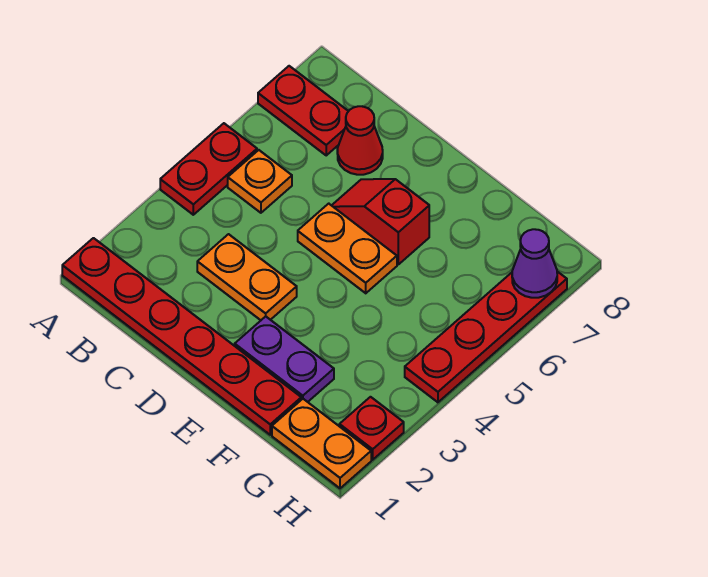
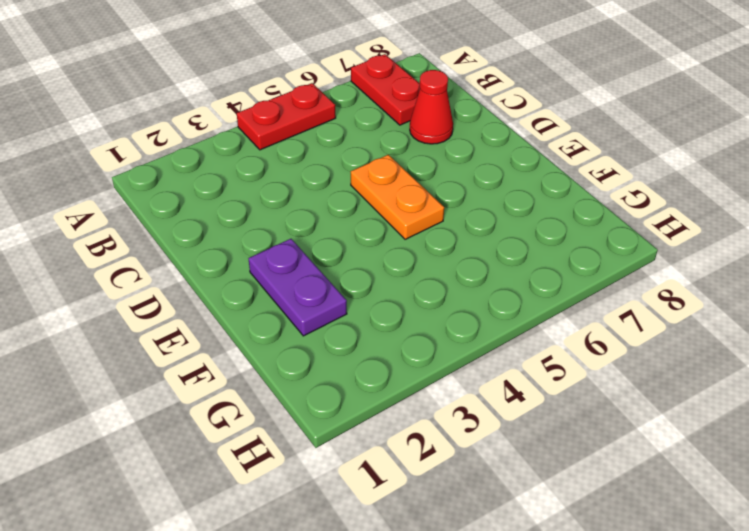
none -> red plate A1:F1 level 1
none -> orange plate B5 level 1
none -> orange plate C3:D3 level 1

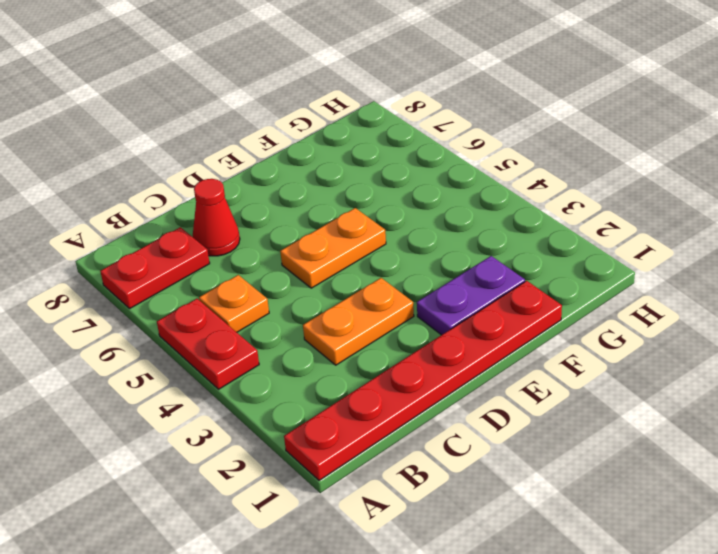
none -> red slope D6:E6 level 1 top E
none -> orange plate G1:H1 level 1
none -> red plate H2 level 1

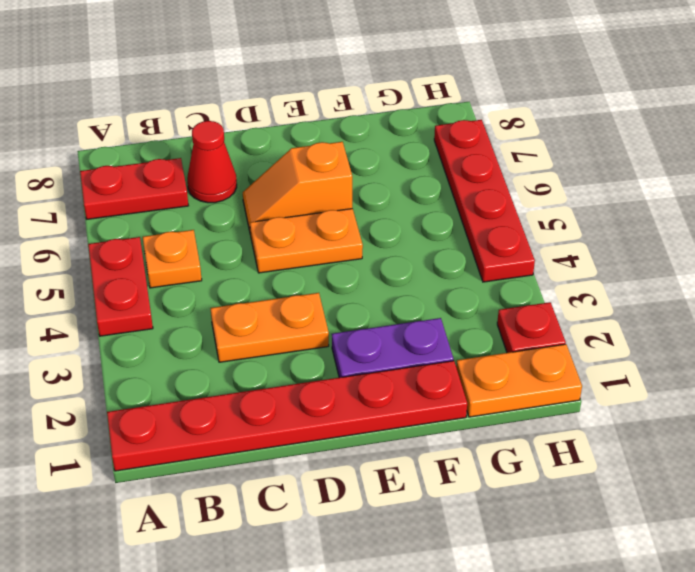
orange slope D6:E6 level 1 top E -> red slope D6:E6 level 1 top E
none -> purple cone H7 level 2

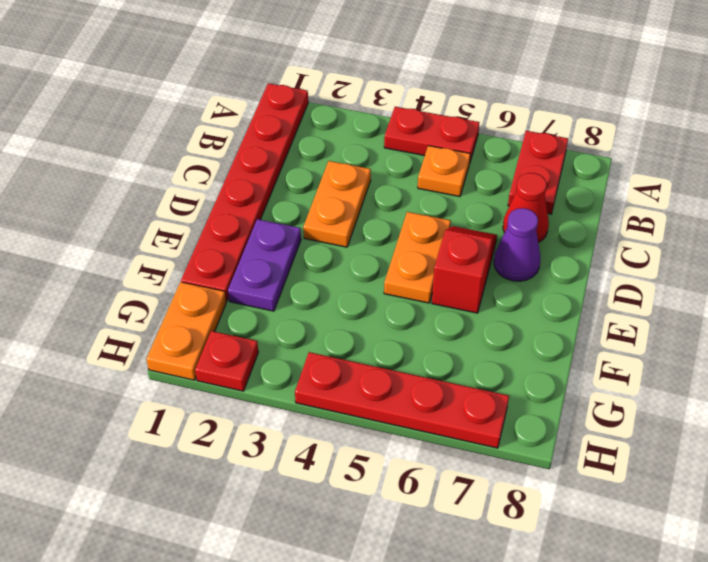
purple cone D7 level 1 -> purple cone H7 level 2

